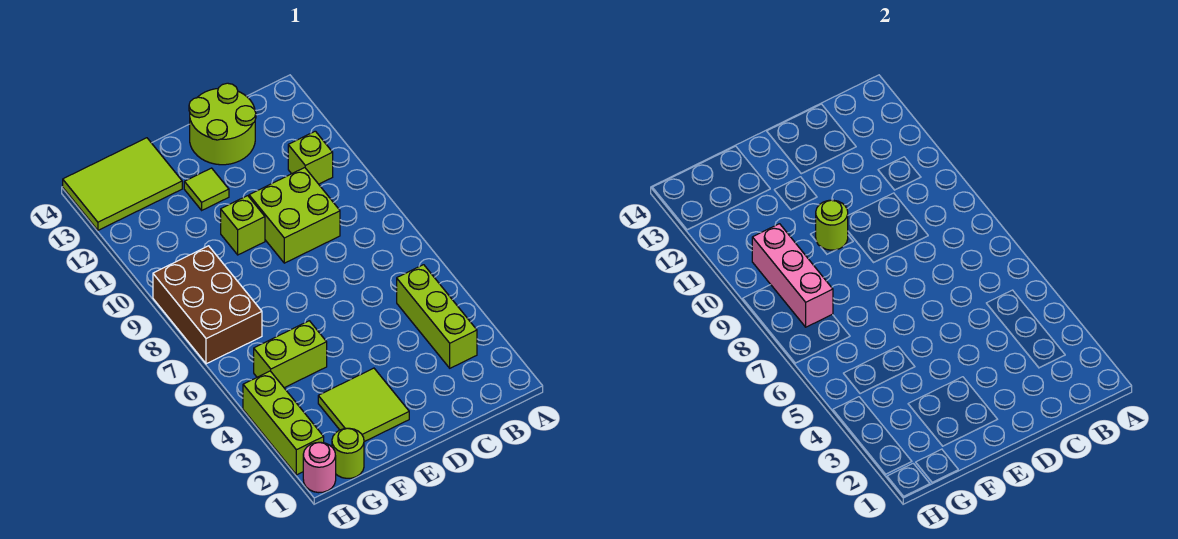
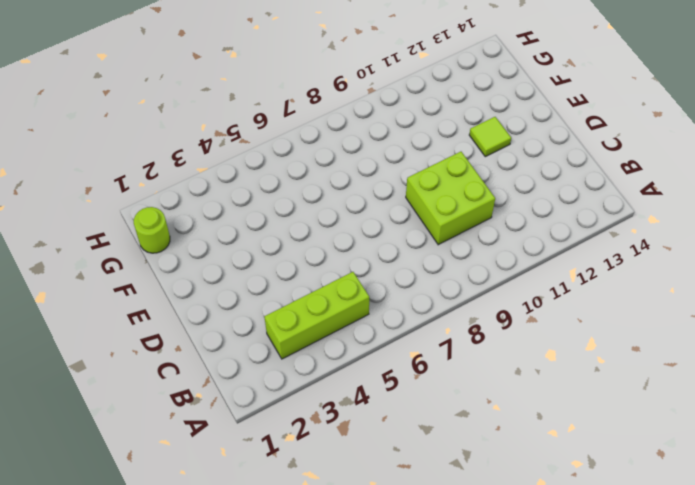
none -> lime brick B11 level 1
none -> lime round brick C13:D14 level 1
none -> lime tile E2:F3 level 1

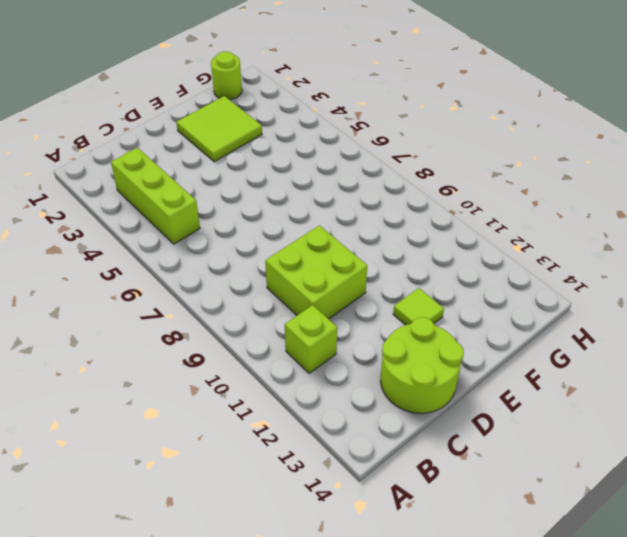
none -> lime brick E10 level 1
none -> lime brick F5:G5 level 1
none -> lime tile F13:H14 level 1

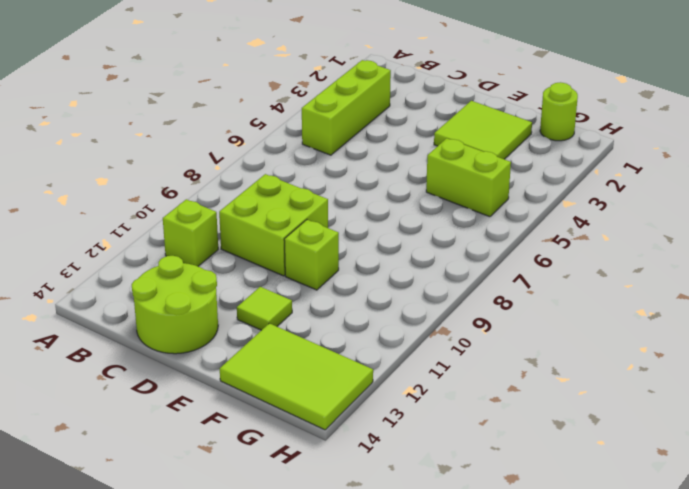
none -> brown brick G7:H9 level 1
none -> pink round brick H1 level 1
none -> lime brick H2:H4 level 1

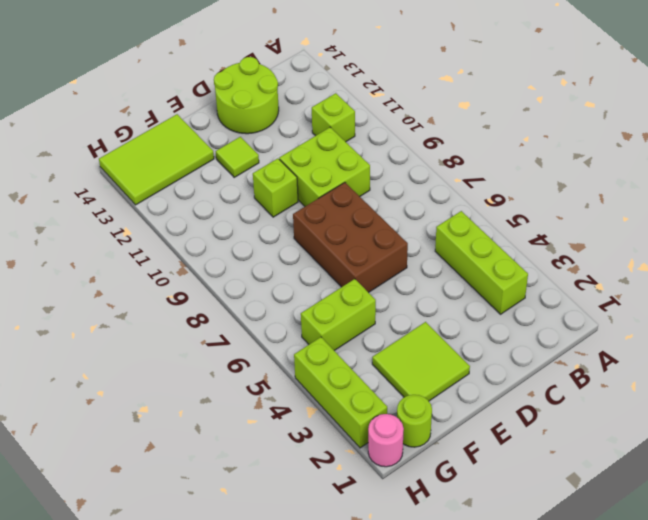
brown brick D6:E8 level 1 -> brown brick G7:H9 level 1
none -> lime round brick E10 level 2
none -> pink brick G8:G10 level 2

